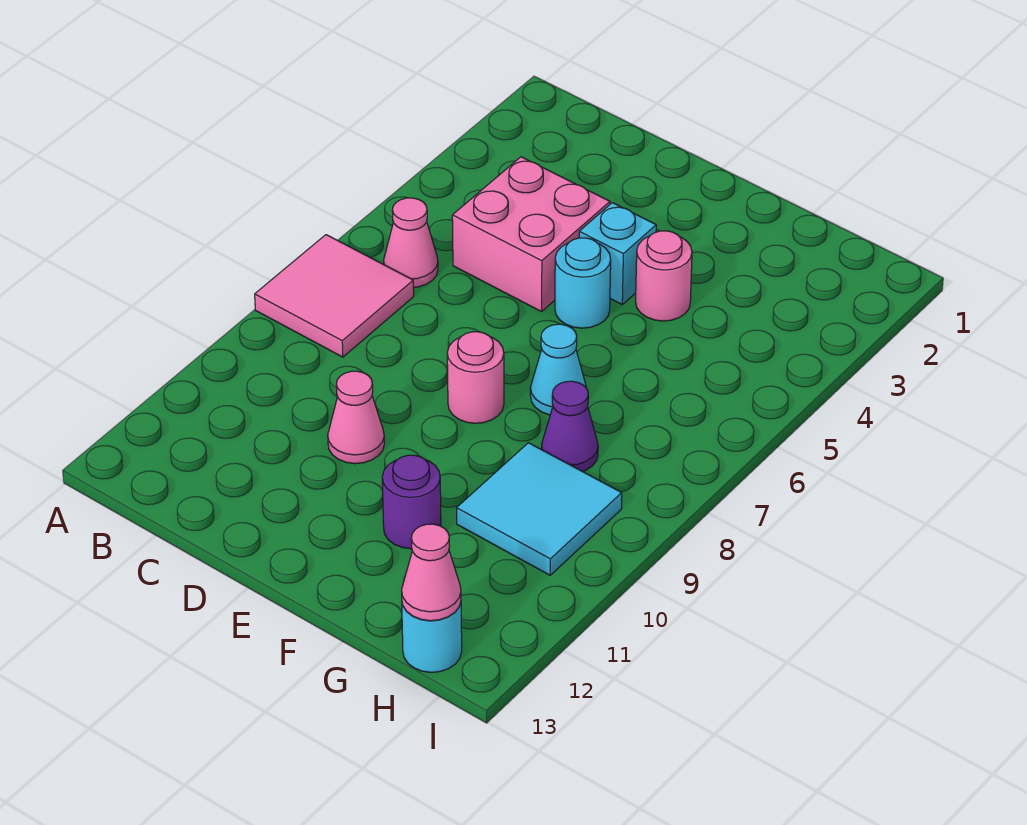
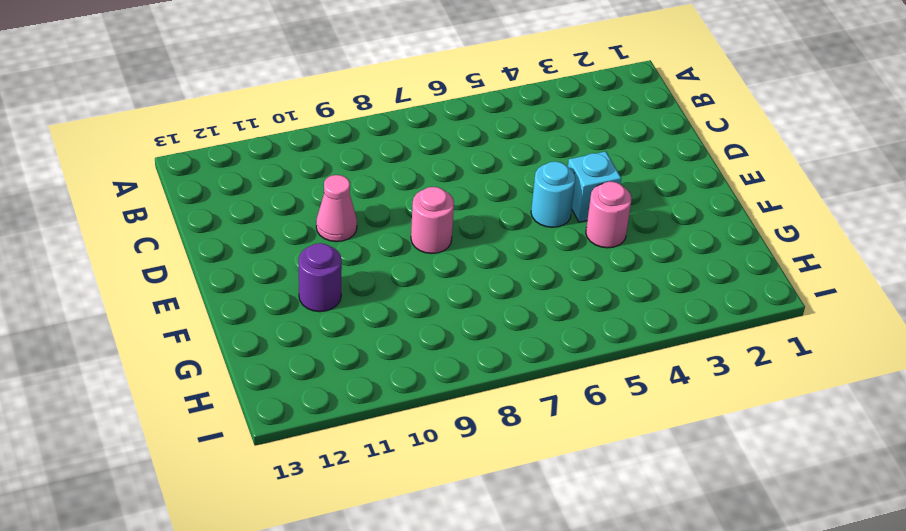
none -> pink tile A7:B8 level 1
none -> pink cone B6 level 1
none -> pink brick C4:D5 level 1

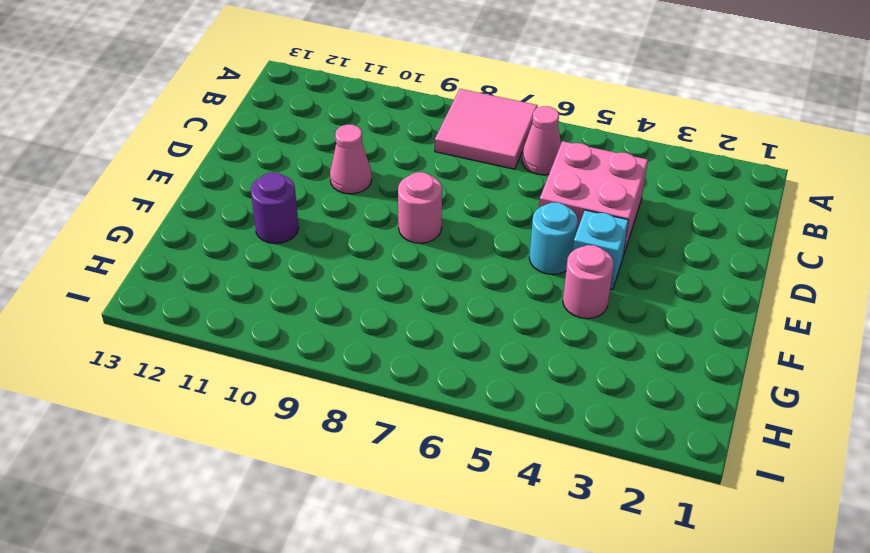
none -> cyan cone F7 level 1
none -> purple cone G8 level 1
none -> cyan tile G9:H10 level 1

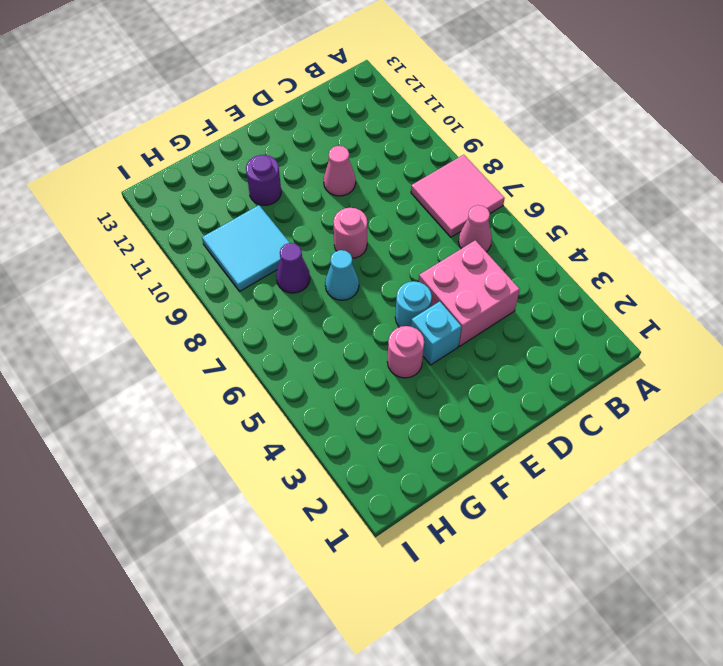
none -> cyan round brick H13 level 1
none -> pink cone H13 level 2

